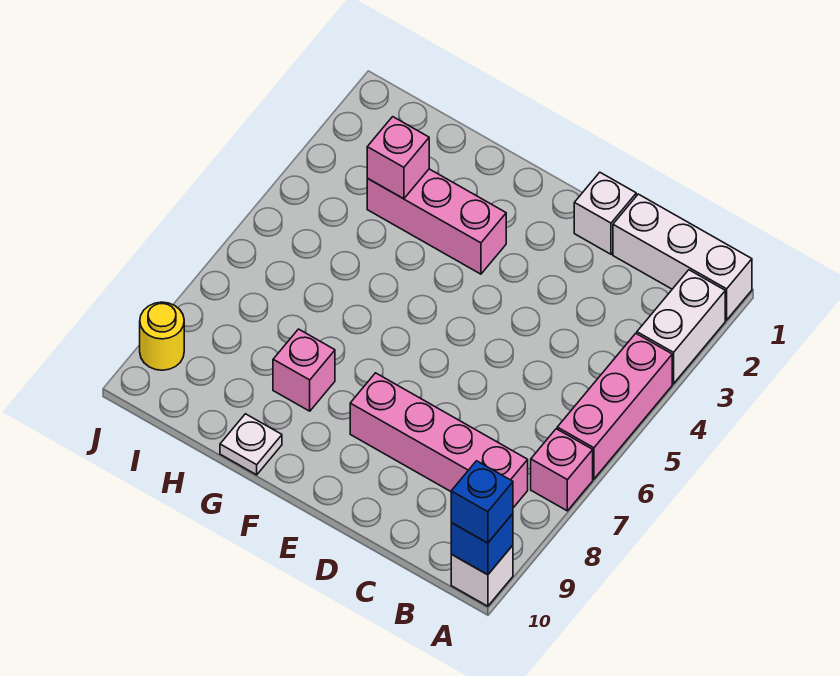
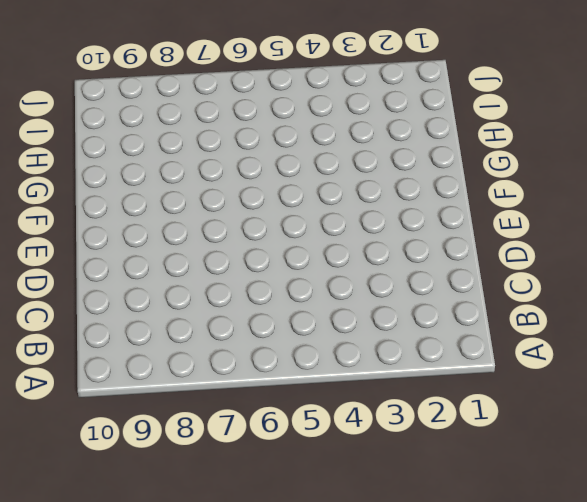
none -> white brick A1:C1 level 1
none -> white brick A2:A3 level 1
none -> pink brick A4:A6 level 1

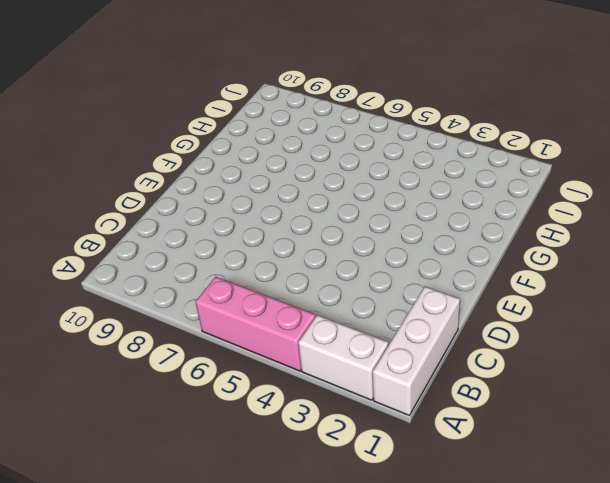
none -> pink brick A7 level 1
none -> white brick A10 level 1
none -> pink brick B8:E8 level 1

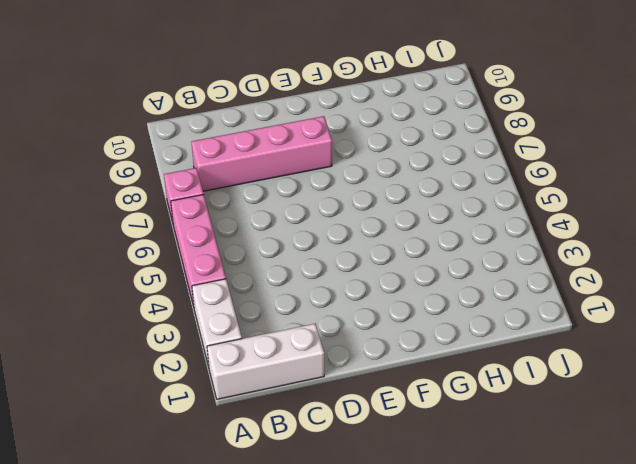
none -> white brick A10 level 1
none -> white brick D1 level 1
none -> pink brick F3:H3 level 1

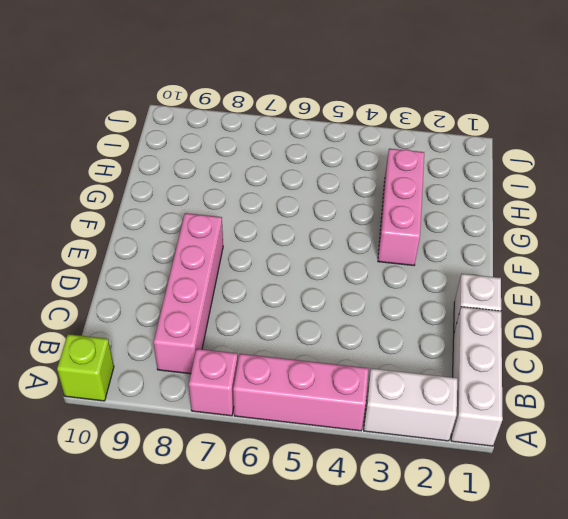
lime brick A10 level 1 -> white brick A10 level 1
none -> pink brick G8 level 1
none -> white plate G10 level 1
none -> yellow round brick J9 level 1

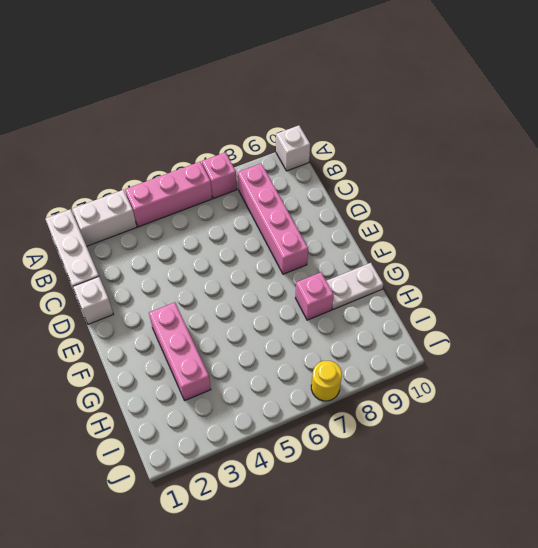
white plate G9:G10 level 1 -> white plate G10 level 1
yellow round brick J7 level 1 -> yellow round brick J9 level 1
none -> blue brick A10 level 2
none -> pink brick H3 level 2
none -> blue brick A10 level 3

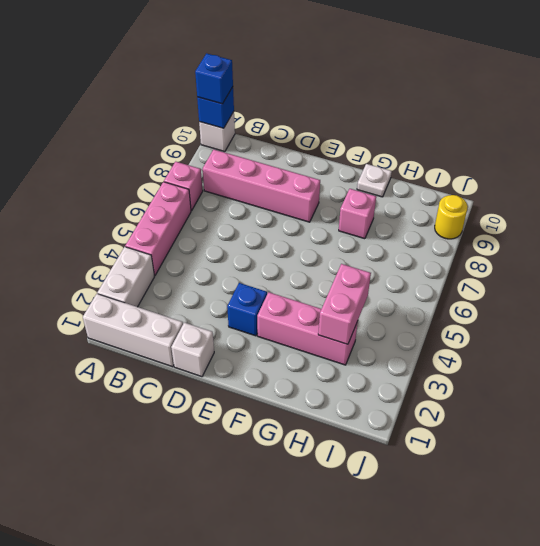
blue brick E3 level 1 -> none
pink brick H3:H4 level 2 -> pink brick H3 level 2

